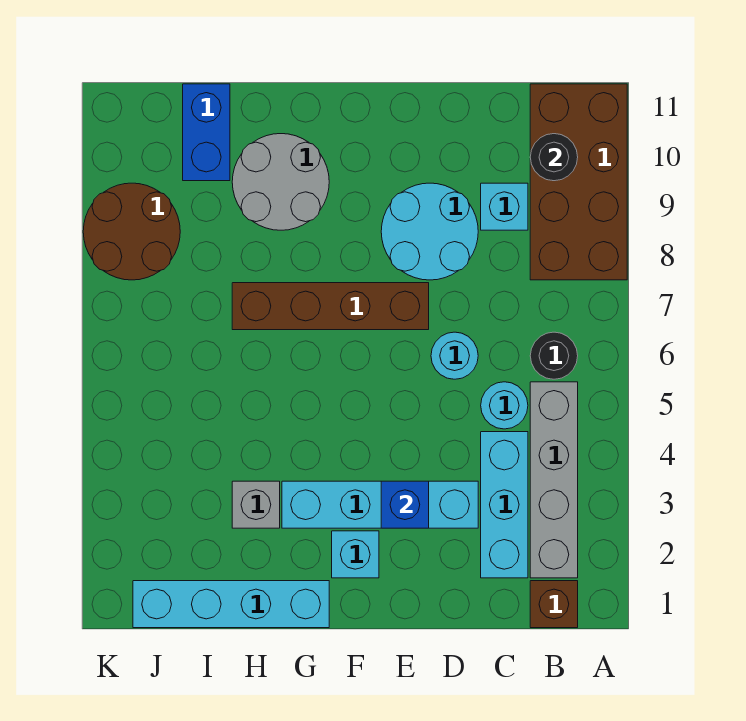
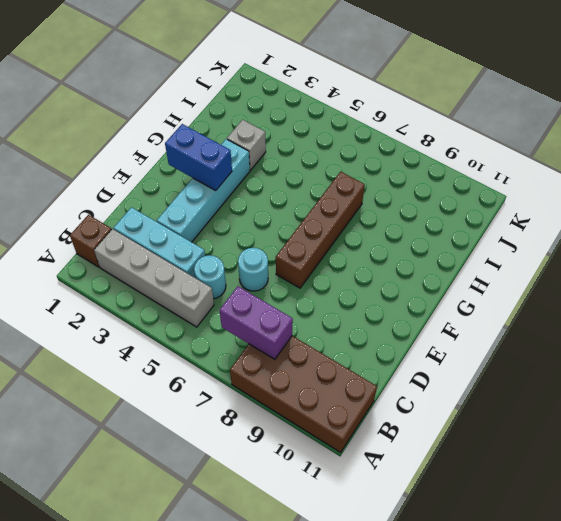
purple brick B7:B8 level 2 -> none
blue brick F2:F3 level 2 -> blue brick I10:I11 level 1
none -> black round brick B6 level 1
none -> cyan brick C9 level 1
none -> cyan round brick D8:E9 level 1

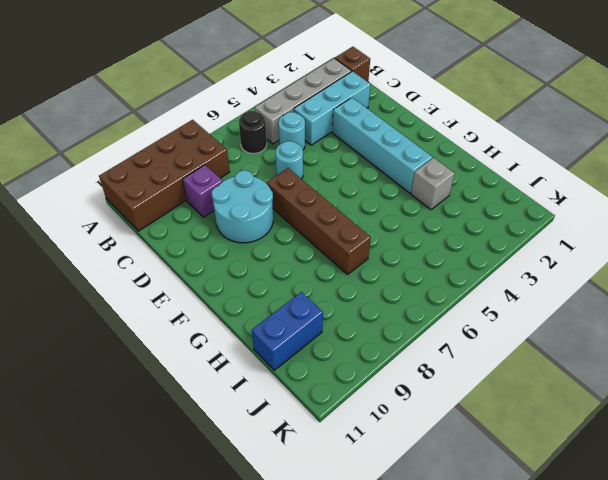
purple brick C9 level 1 -> cyan brick C9 level 1
none -> cyan brick F2 level 1
none -> cyan brick G1:J1 level 1
none -> grey round brick G9:H10 level 1

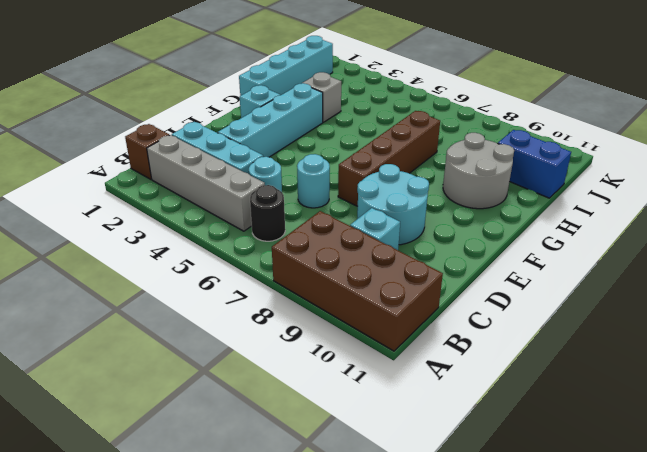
none -> brown round brick J8:K9 level 1
none -> black round brick B10 level 2
none -> blue brick E3 level 2

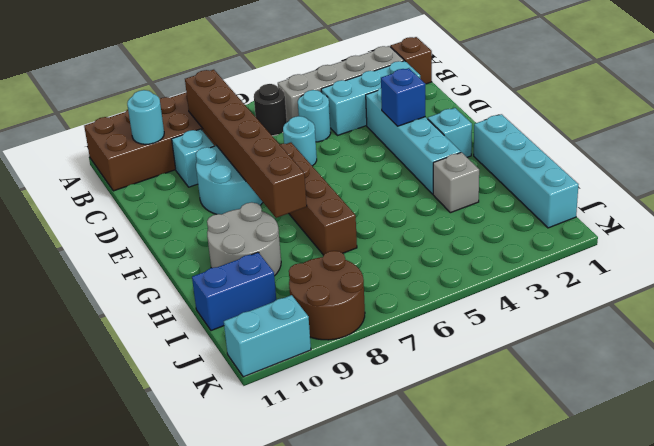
brown brick B8:G8 level 2 -> none
cyan round brick B10 level 2 -> black round brick B10 level 2
cyan brick K10:K11 level 1 -> none

